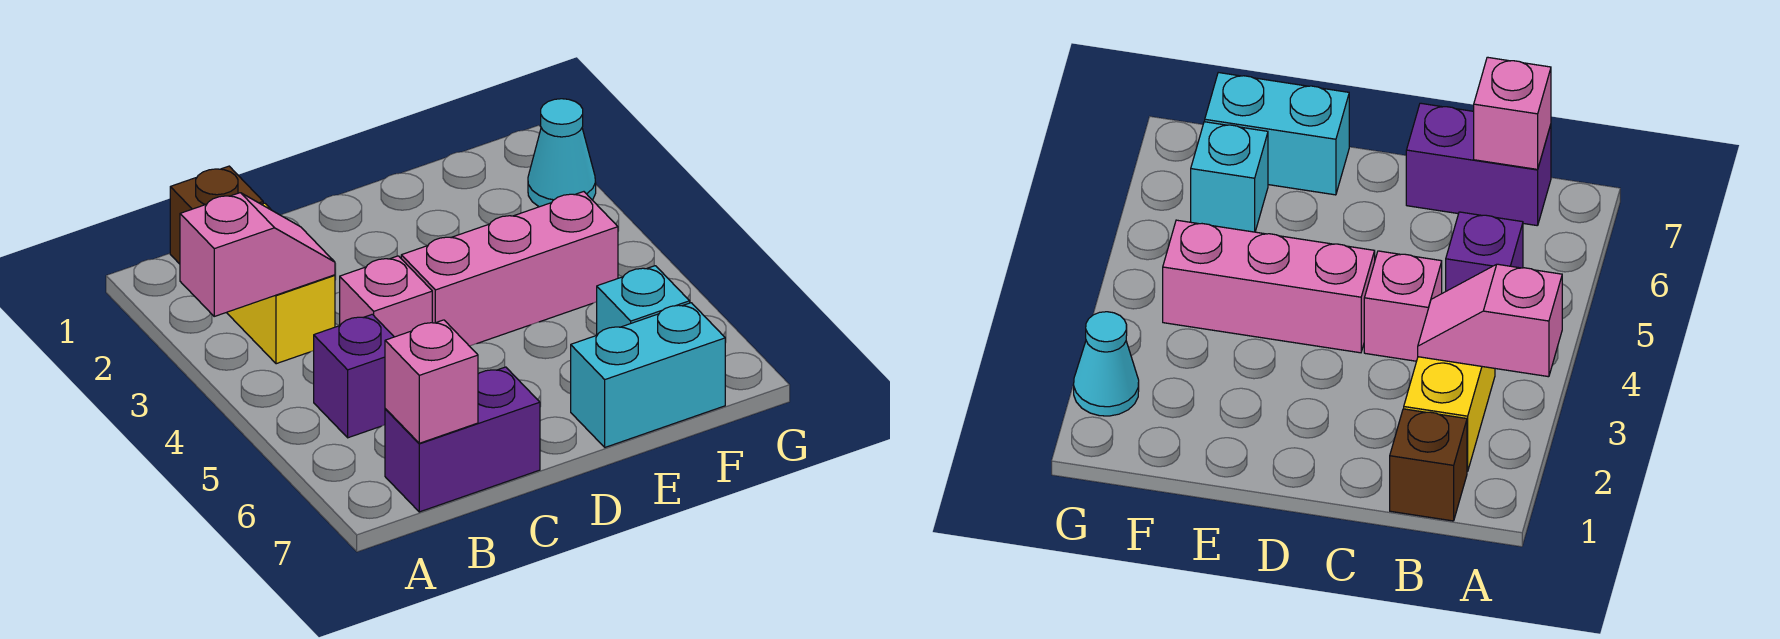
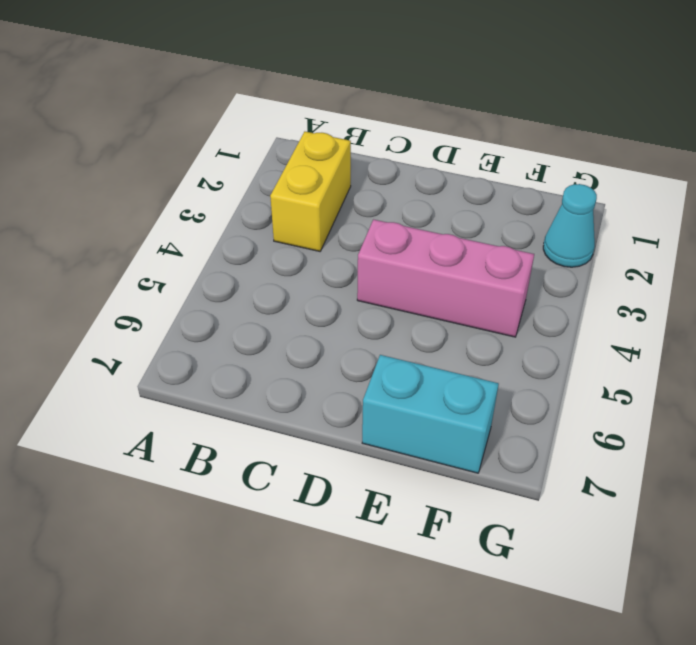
none -> brown brick B1 level 1
none -> purple brick B5 level 1

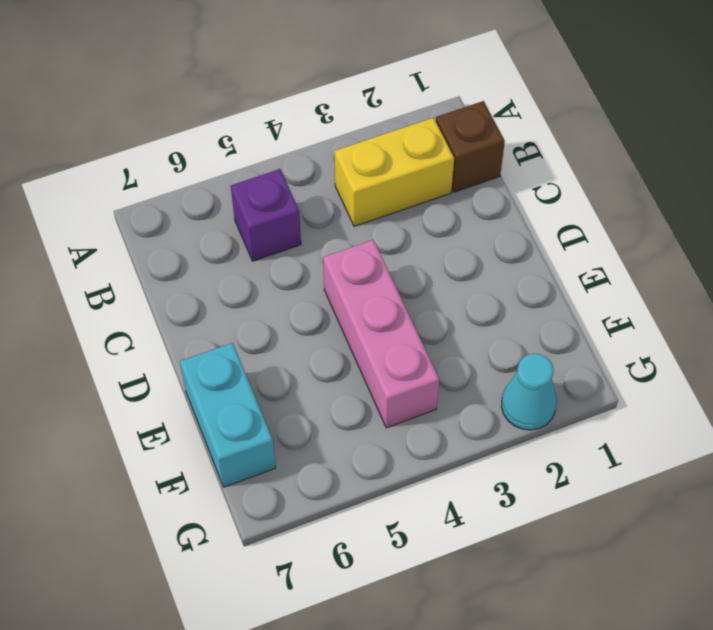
none -> purple brick B7:C7 level 1
none -> pink brick C4 level 1

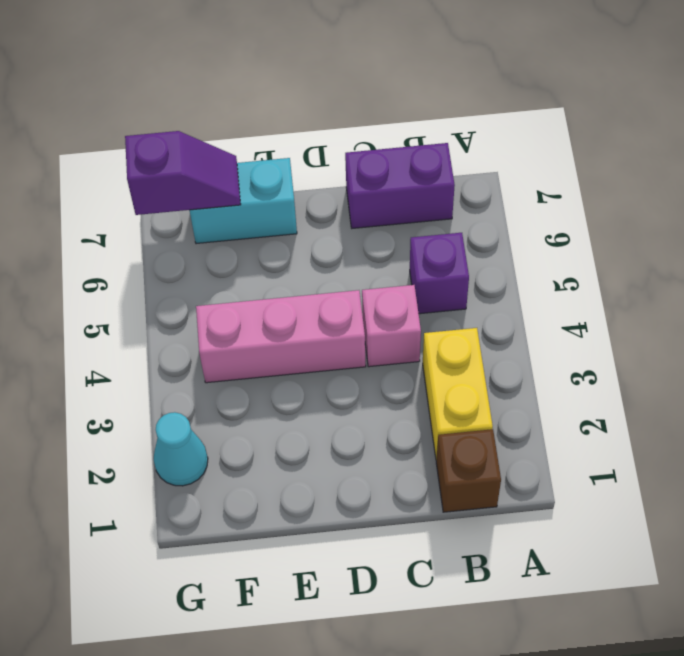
purple slope F7:G7 level 2 top G -> none
none -> cyan brick F6 level 1
none -> pink slope A3:B3 level 2 top A

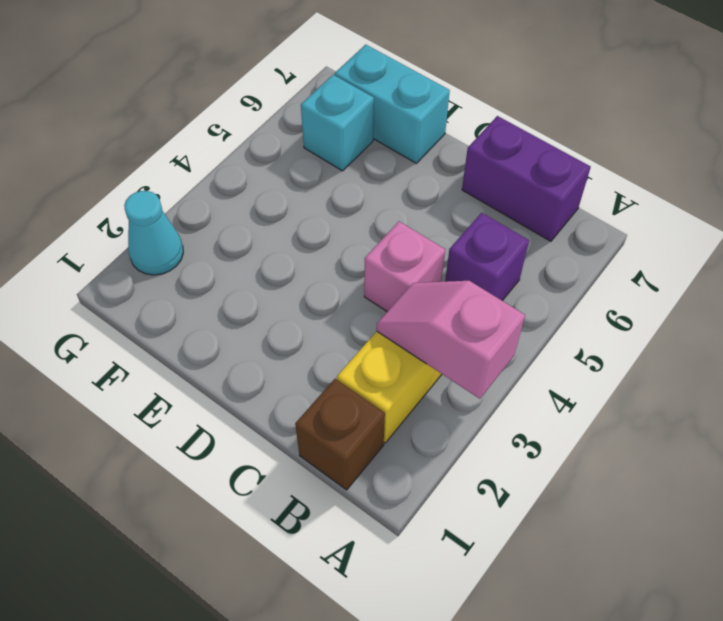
none -> pink brick D4:F4 level 1
none -> pink brick B7 level 2

